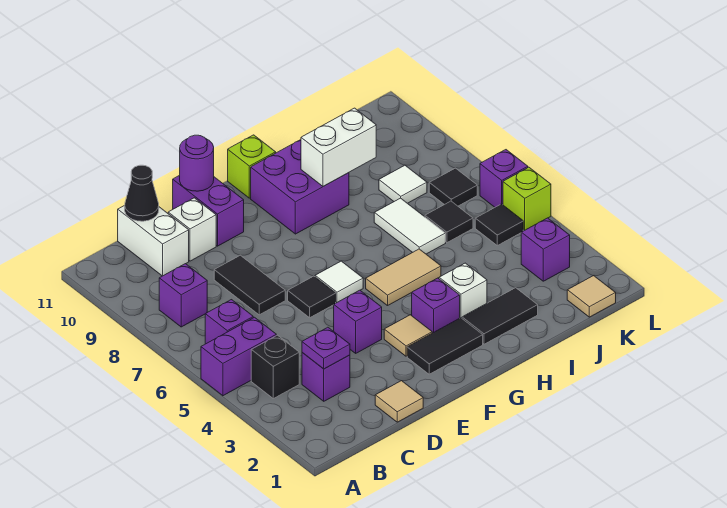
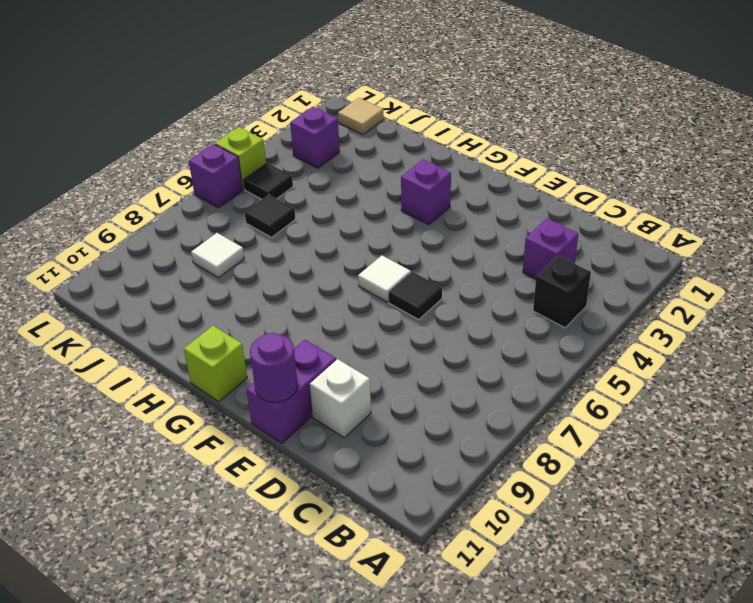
none -> purple brick A5:B5 level 1
none -> purple brick B6 level 1
none -> purple brick B8 level 1
none -> white brick C10:C11 level 1

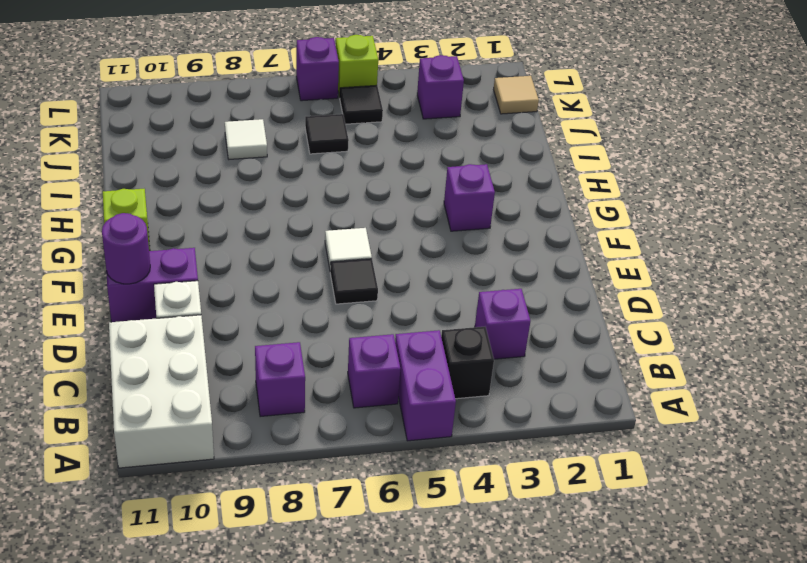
white brick A10:C11 level 1 -> white brick C10:C11 level 1
none -> tan tile D1 level 1
none -> black tile D7:D8 level 1
none -> purple brick E4 level 1
none -> black tile F2:G2 level 1

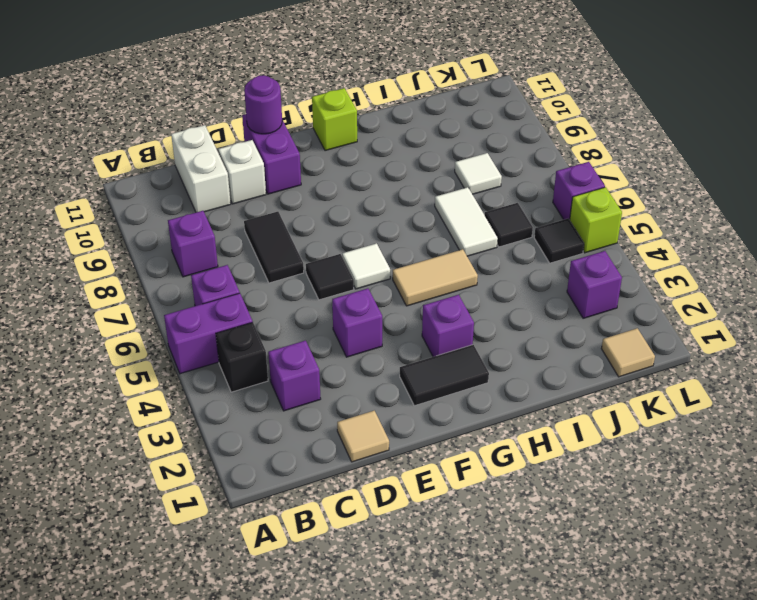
none -> tan tile F3 level 1
none -> purple brick G9:H10 level 1
none -> black tile H2:I2 level 1
none -> white brick H3 level 1

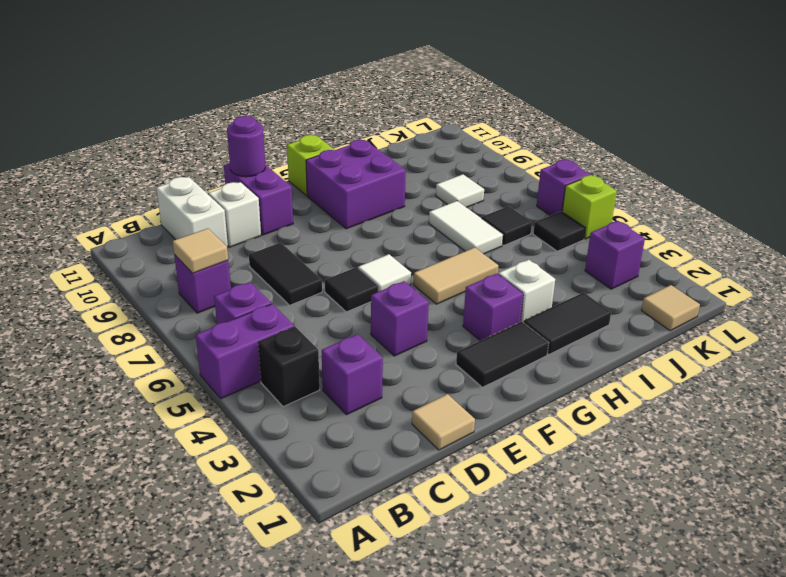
tan tile B8 level 2 -> tan tile F3 level 1
none -> black tile K7 level 1
none -> purple plate C3 level 2
none -> black cone C11 level 2
none -> white brick H9:I9 level 2

